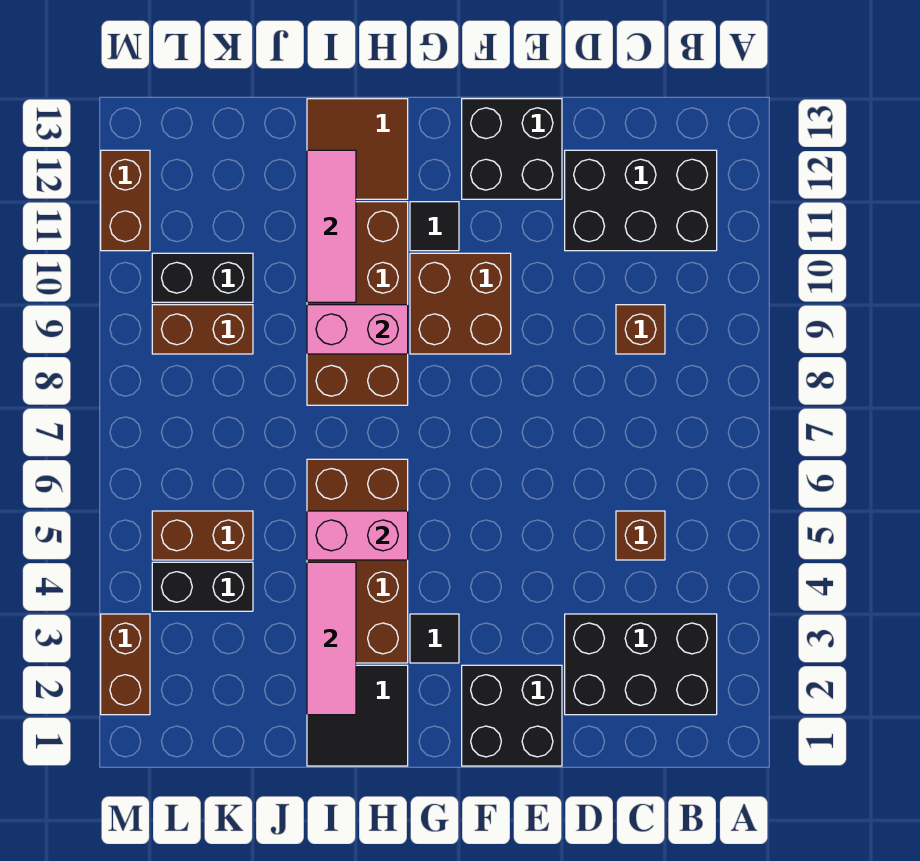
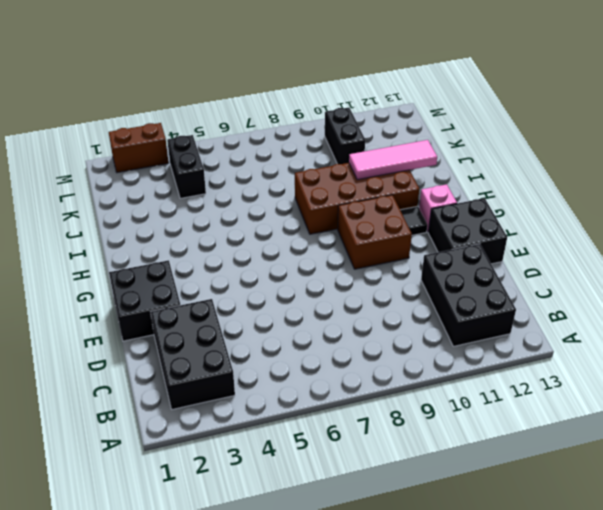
pink brick G12 level 1 -> none
none -> brown brick C5 level 1
none -> brown brick C9 level 1
none -> black tile G3 level 1

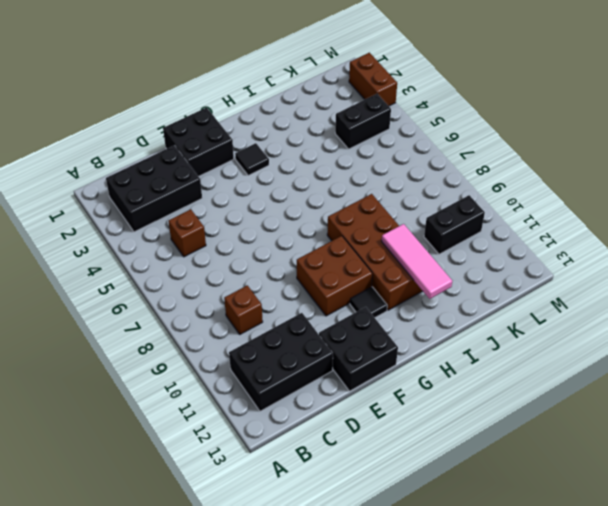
none -> black tile H1:I2 level 1
none -> brown brick H3:I6 level 1
none -> brown tile H12:I13 level 1

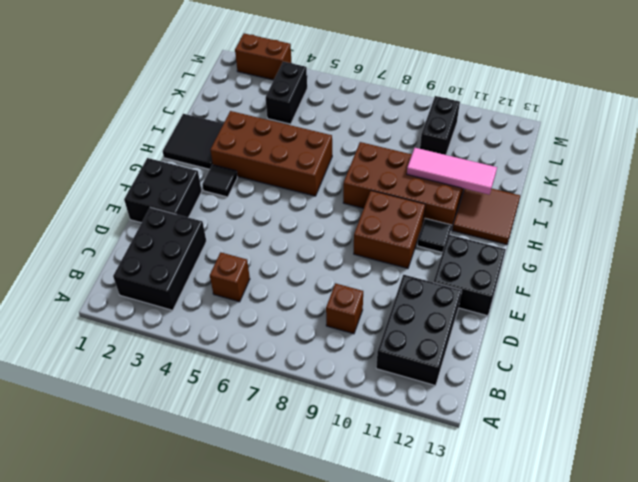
none -> brown brick K5:L5 level 1
none -> brown brick K9:L9 level 1
none -> brown brick M11:M12 level 1

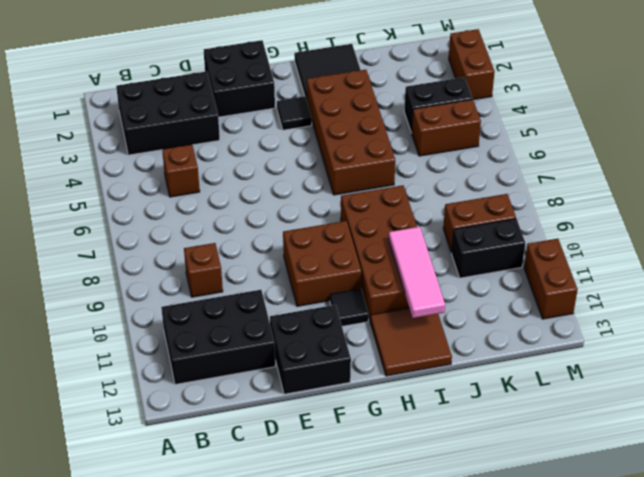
none -> pink brick H5:I5 level 2
none -> pink brick H9:I9 level 2
none -> pink tile I2:I4 level 2

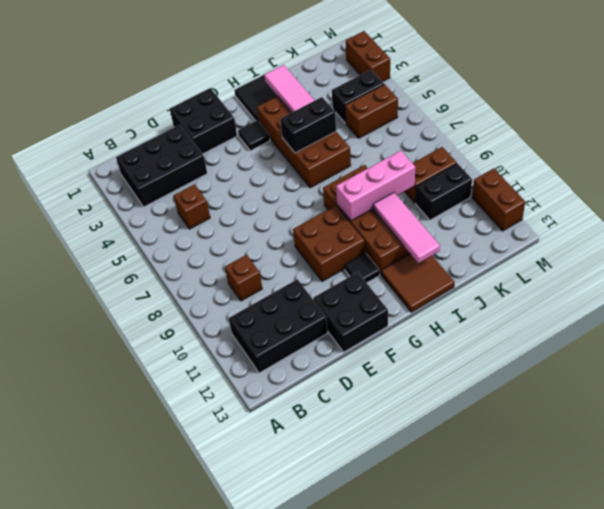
black brick H5:I5 level 2 -> pink brick H5:I5 level 2
pink brick H9:J9 level 2 -> pink brick H9:I9 level 2

